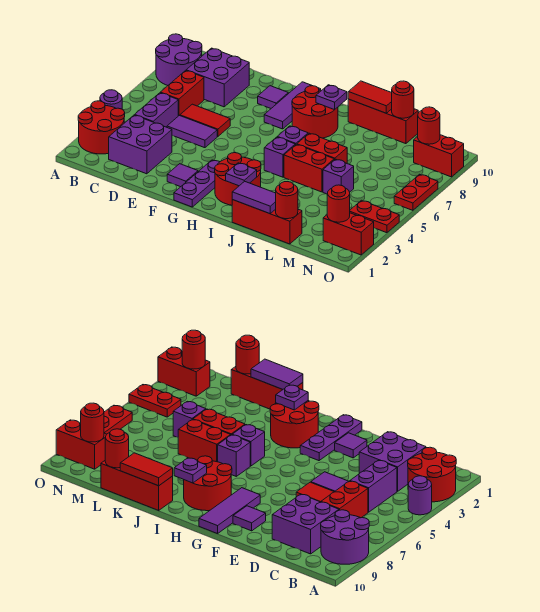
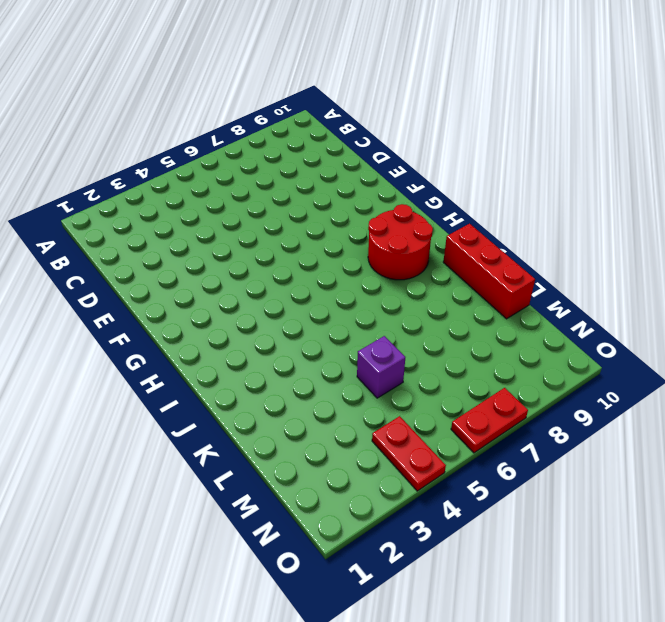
none -> red round brick A2:B3 level 1
none -> purple round brick A4 level 1
none -> purple round brick A8:B9 level 1
none -> purple brick C2:D3 level 1

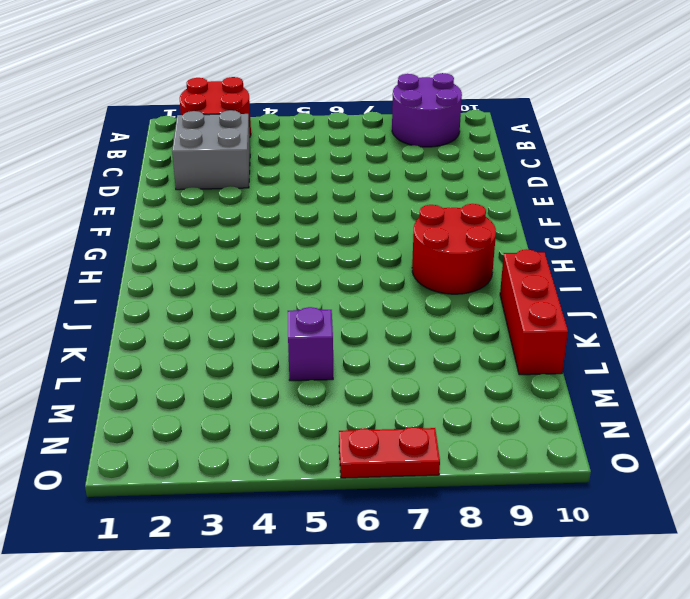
grey brick C2:D3 level 1 -> purple brick C2:D3 level 1
none -> purple round brick A4 level 1
none -> purple brick C4:C5 level 1
none -> red brick C6:C7 level 1
none -> purple brick C8:D9 level 1

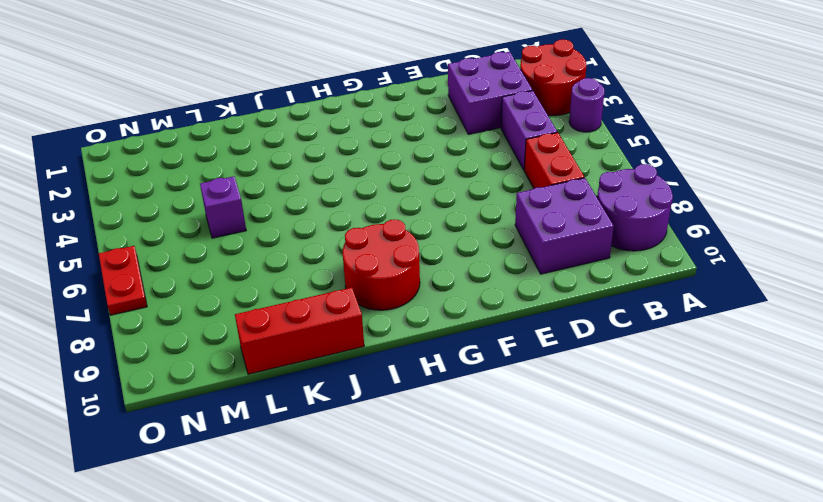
none -> purple tile D5:E5 level 1
none -> red tile D6:E6 level 1
none -> purple tile F2 level 1
none -> purple tile F9 level 1

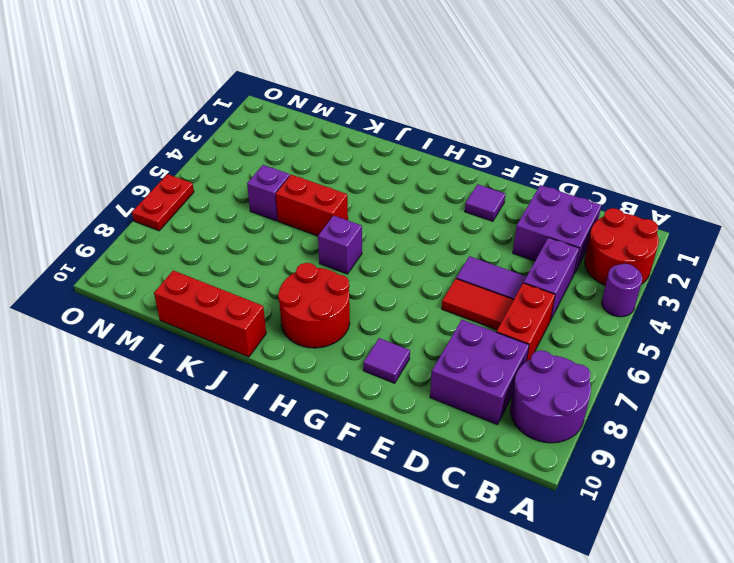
none -> purple plate G1:G3 level 1
none -> purple tile G8:G10 level 1
none -> red round brick H2:I3 level 1
none -> purple brick I5 level 1

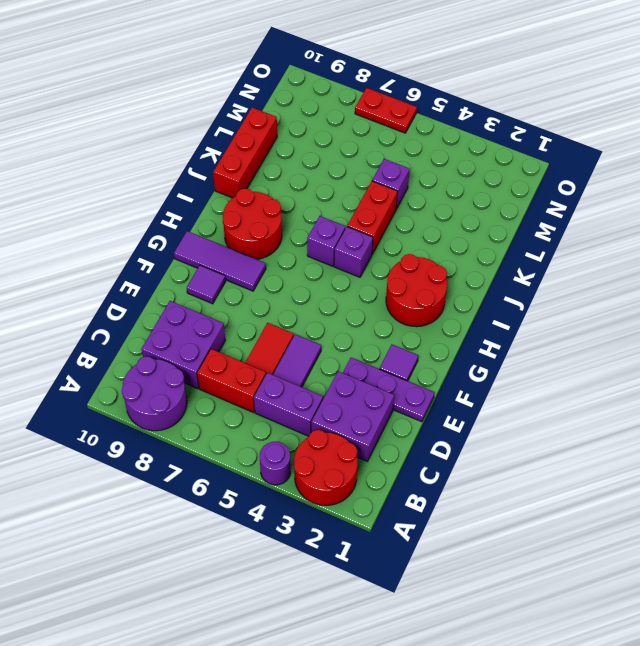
purple plate E1:E3 level 1 -> purple plate G1:G3 level 1
none -> red brick J1:L1 level 1
none -> red brick J6:K6 level 1
none -> red brick N2:O2 level 1
none -> red plate N4:O4 level 1

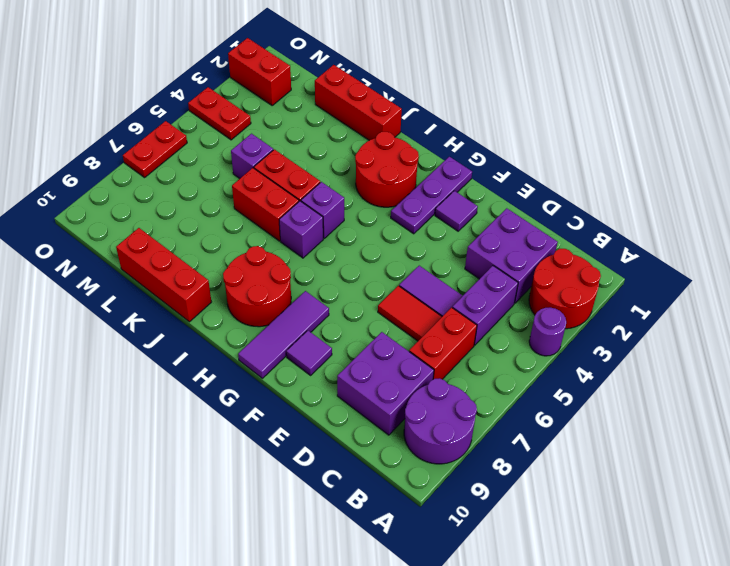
none -> red brick N9:O9 level 1
none -> purple plate I2 level 2
none -> purple plate I9 level 2
none -> purple tile J1:K1 level 2

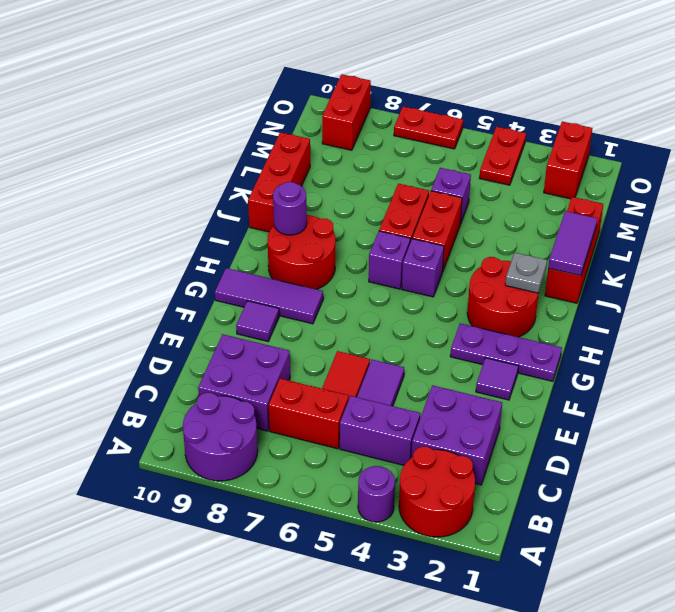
grey plate I2 level 2 -> purple plate I2 level 2
purple round brick I9 level 2 -> purple plate I9 level 2
none -> red tile J10:K10 level 2
none -> red round brick L1 level 2
none -> red round brick L10 level 2
none -> red round brick N2 level 2

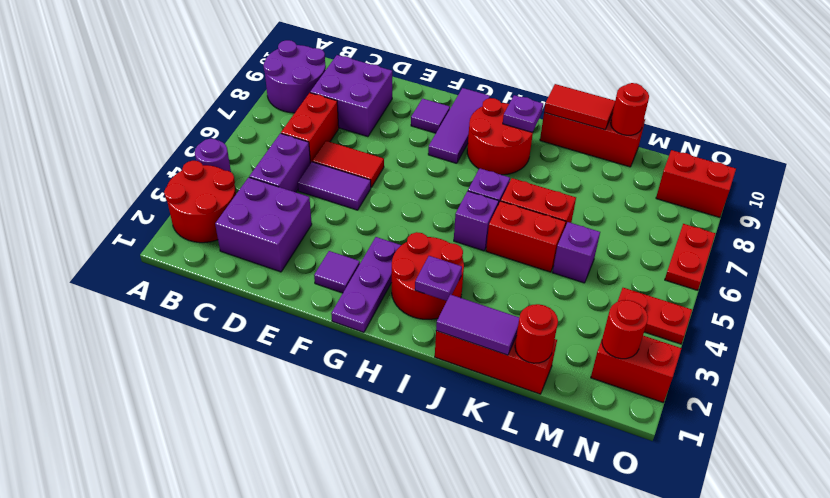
none -> red round brick N9 level 2

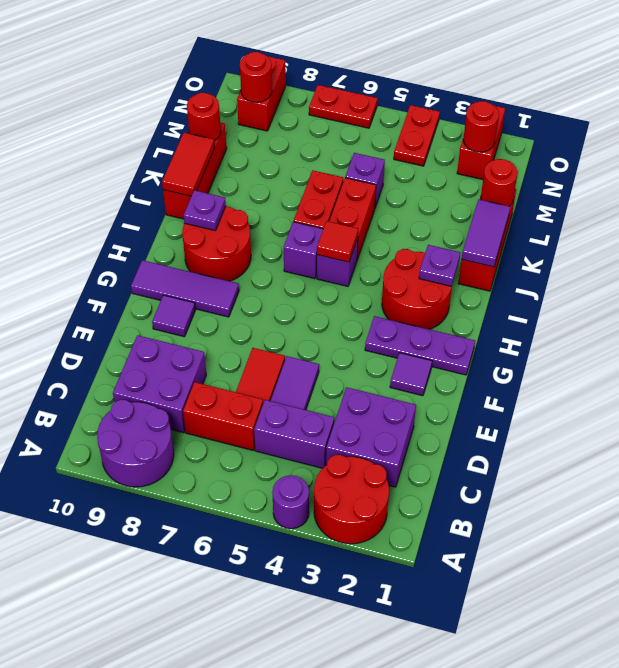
red tile I5 level 2 -> none

